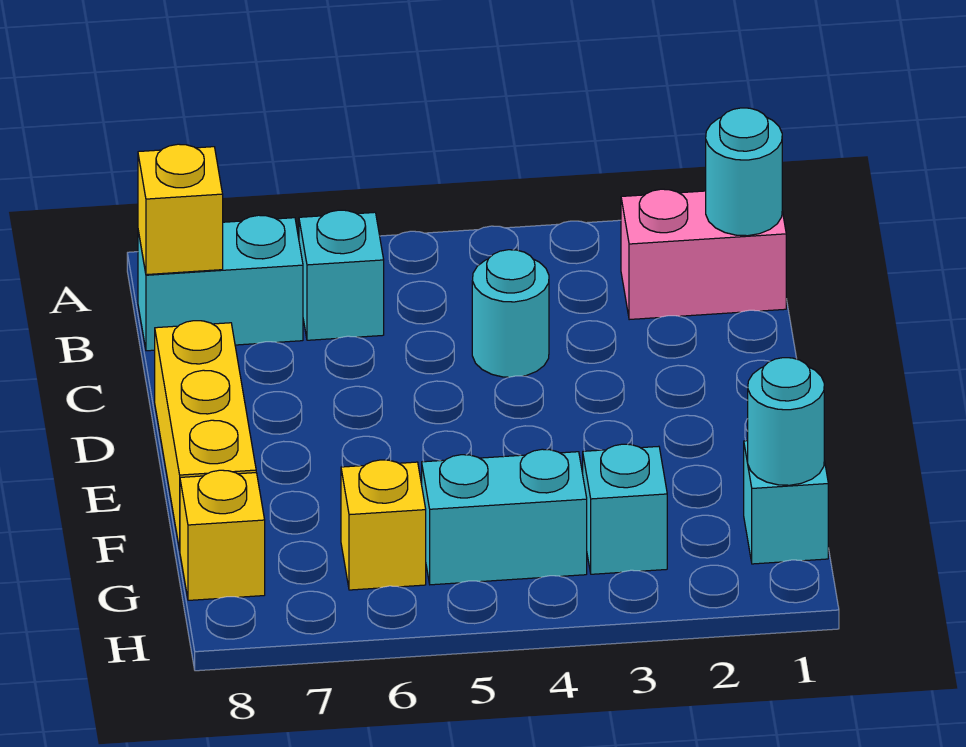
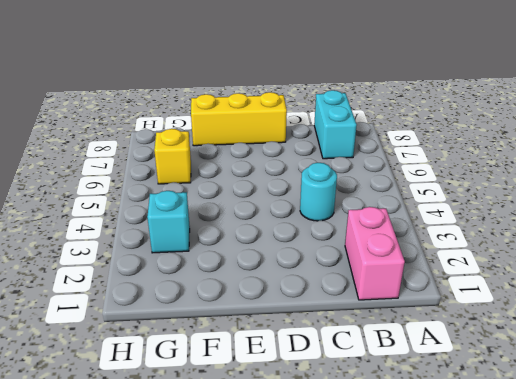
none -> cyan brick B6 level 1
none -> cyan brick G1 level 1
none -> cyan brick G4:G5 level 1

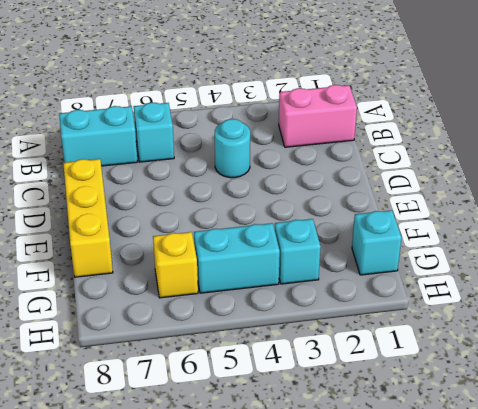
none -> yellow brick G8 level 1
none -> cyan round brick B1 level 2
none -> yellow brick B8 level 2

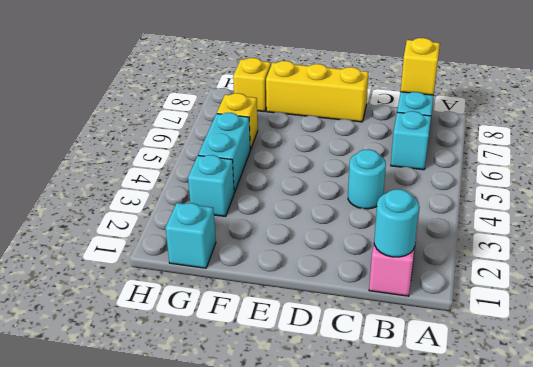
none -> cyan round brick G1 level 2

